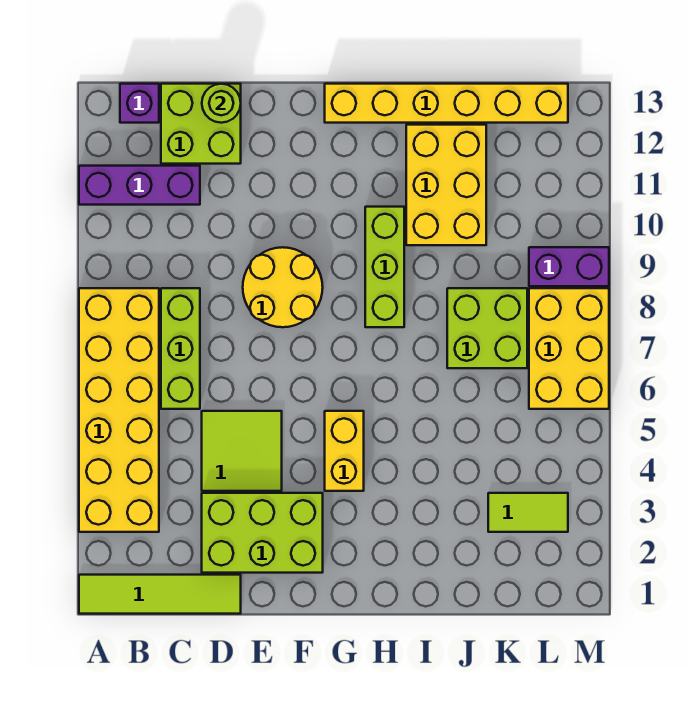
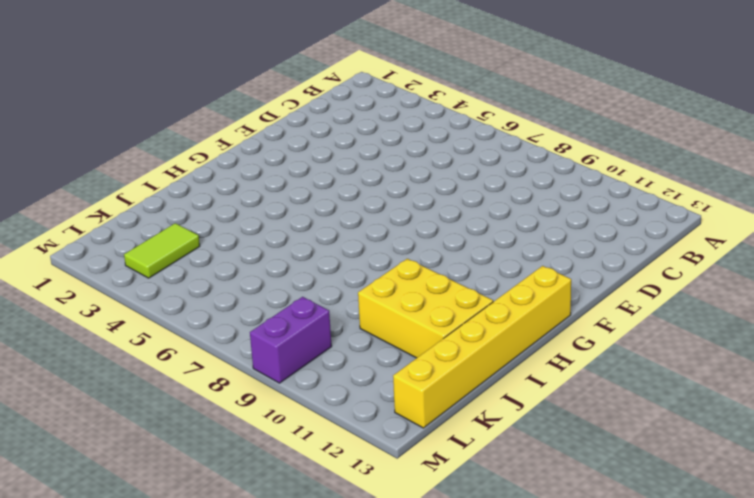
none -> lime tile A1:D1 level 1
none -> yellow brick A3:B8 level 1
none -> purple brick A11:C11 level 1

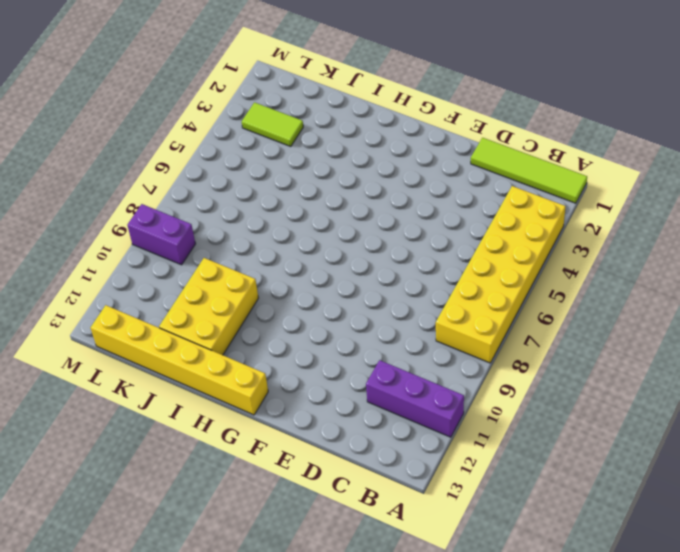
none -> purple brick B13 level 1
none -> lime brick C6:C8 level 1
none -> lime brick C12:D13 level 1

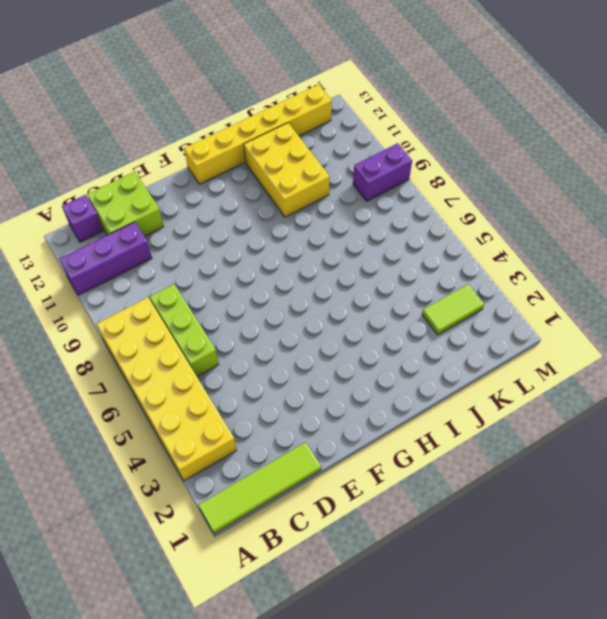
none -> lime brick D2:F3 level 1
none -> lime tile D4:E5 level 1
none -> yellow round brick E8:F9 level 1

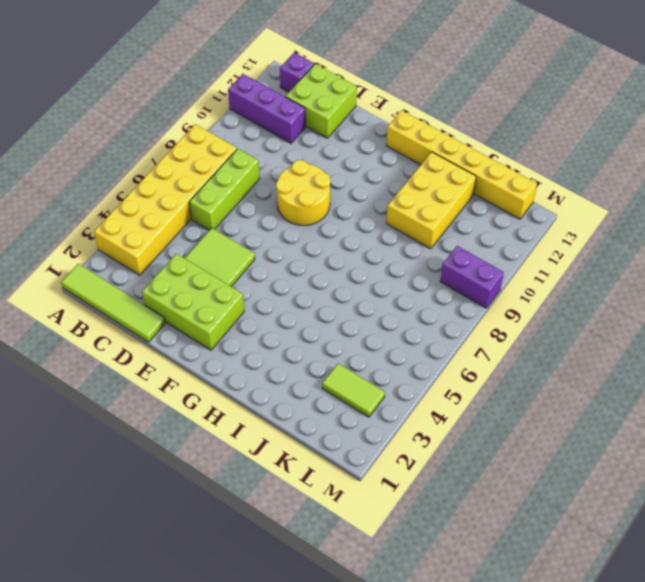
none -> yellow brick G4:G5 level 1
none -> lime brick H8:H10 level 1
none -> lime brick J7:K8 level 1

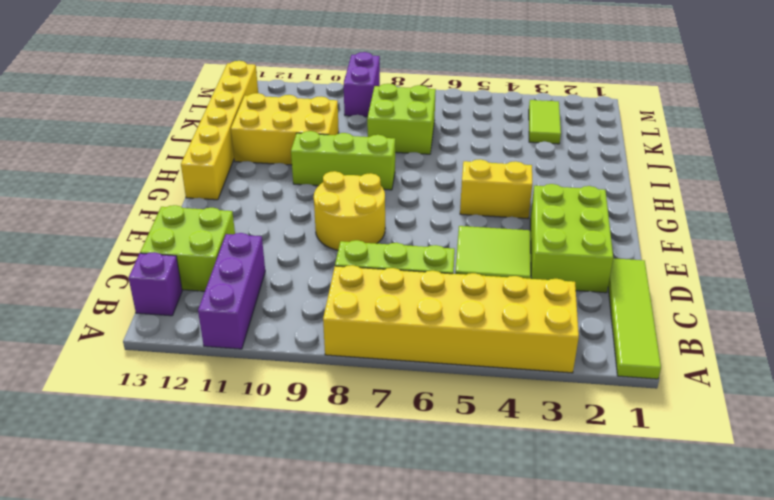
none -> yellow brick L6:M8 level 1
none -> lime round brick D13 level 2

